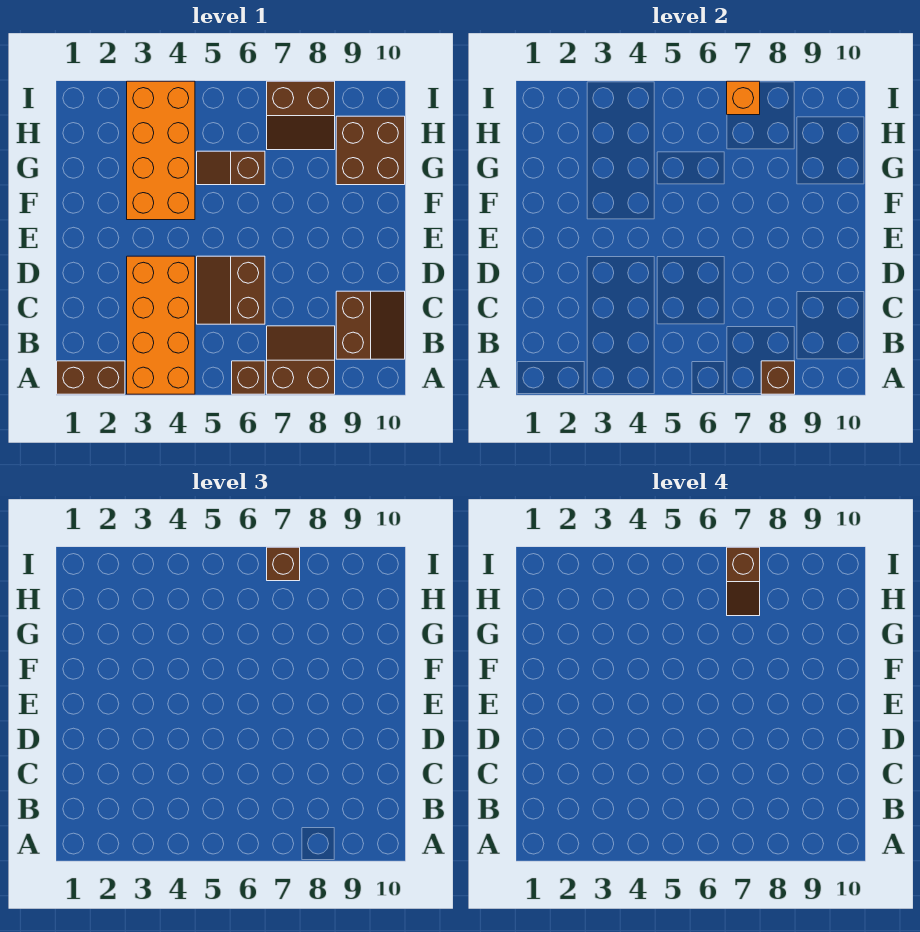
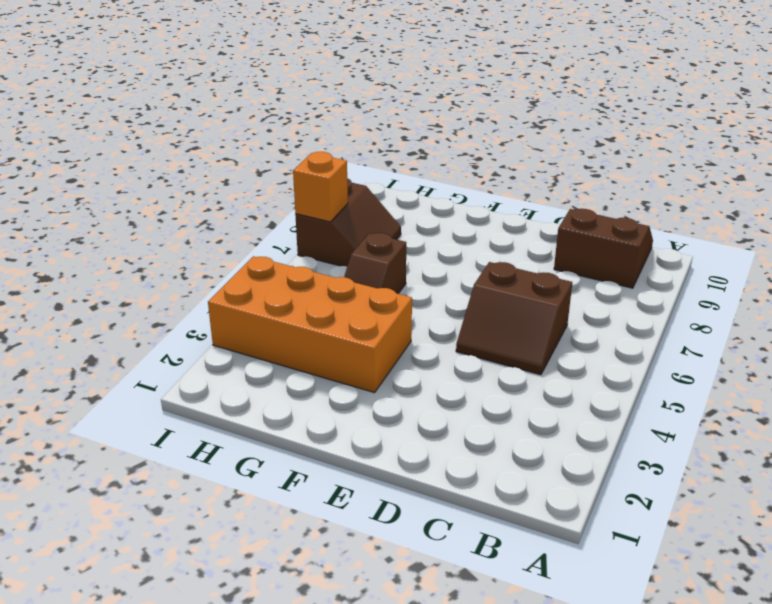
none -> brown brick A1:A2 level 1
none -> orange brick A3:D4 level 1
none -> brown brick A6 level 1

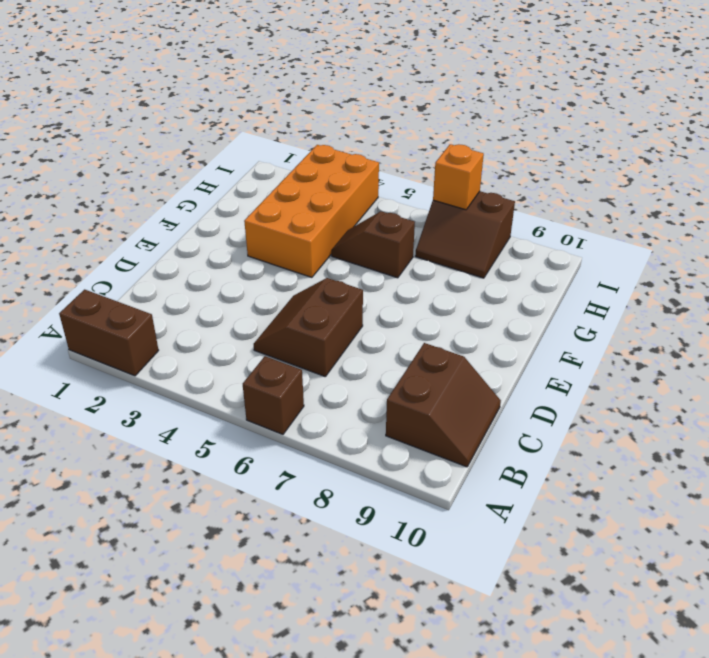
none -> orange brick A3:D4 level 1
none -> brown slope A7:B8 level 1 top A
none -> brown brick G9:H10 level 1

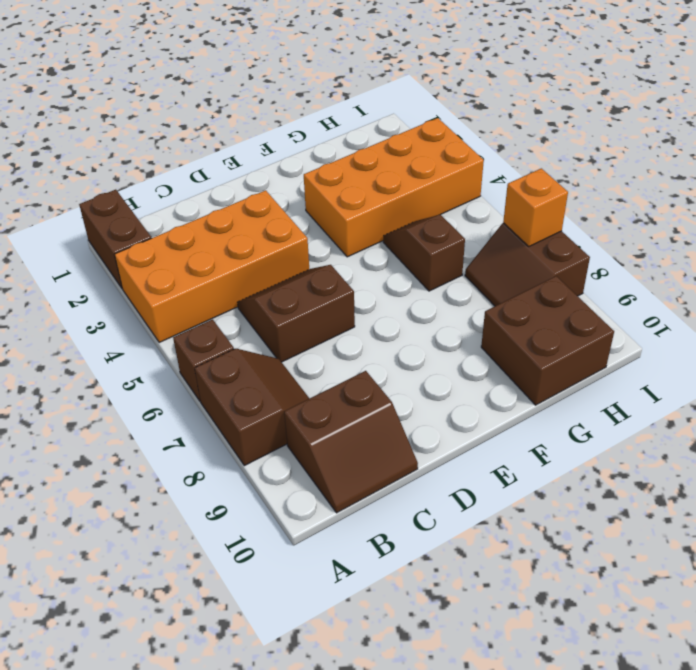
none -> brown brick A8 level 2
none -> brown brick I7 level 3
none -> brown slope H7:I7 level 4 top I

